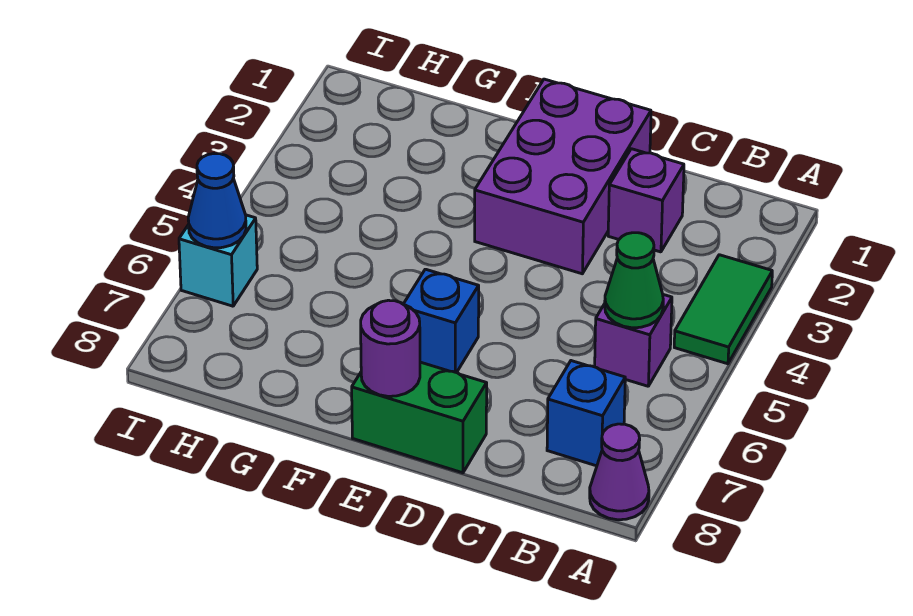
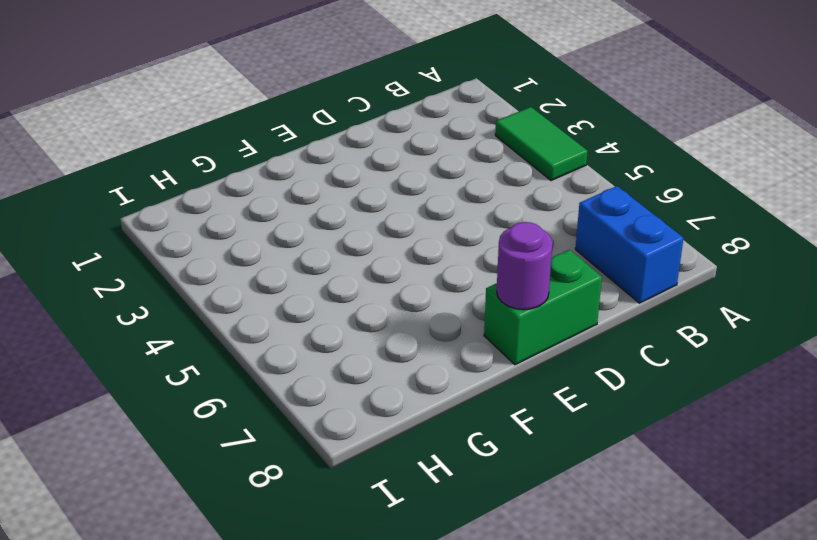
blue brick B7:B8 level 1 -> blue brick B7 level 1
none -> purple cone A8 level 1
none -> purple brick B5 level 1
none -> purple brick C2 level 1

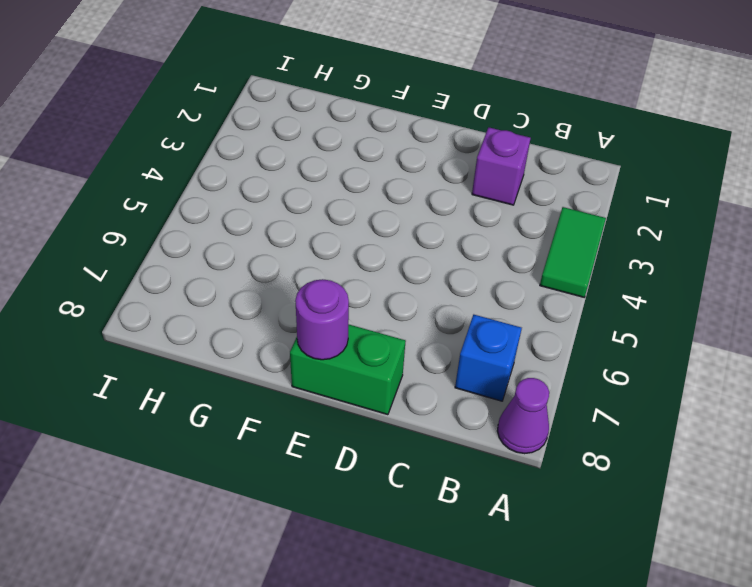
none -> purple brick B5 level 1
none -> purple brick D1:E3 level 1
none -> blue brick E6 level 1

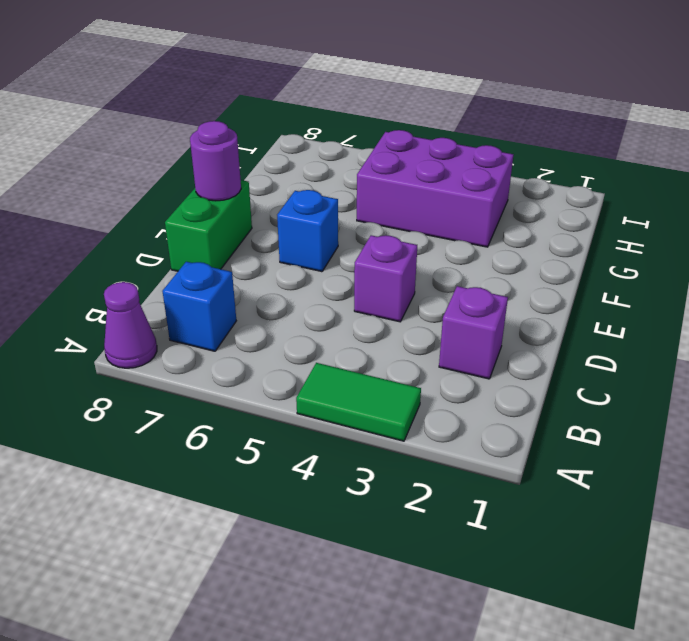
purple brick D4 level 1 -> purple brick B5 level 1
purple brick G3:H5 level 1 -> purple brick D1:E3 level 1
none -> cyan brick I6 level 1
none -> green cone B5 level 2
none -> blue cone I6 level 2

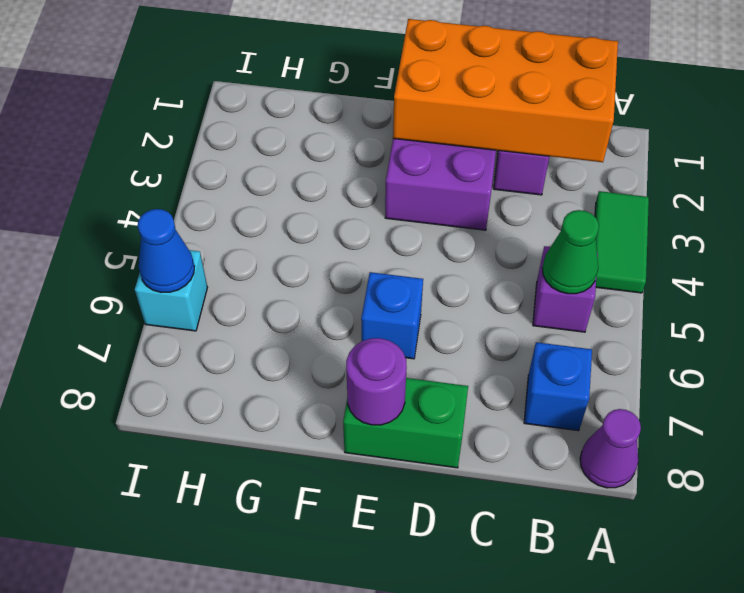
orange brick B1:E2 level 2 -> none

